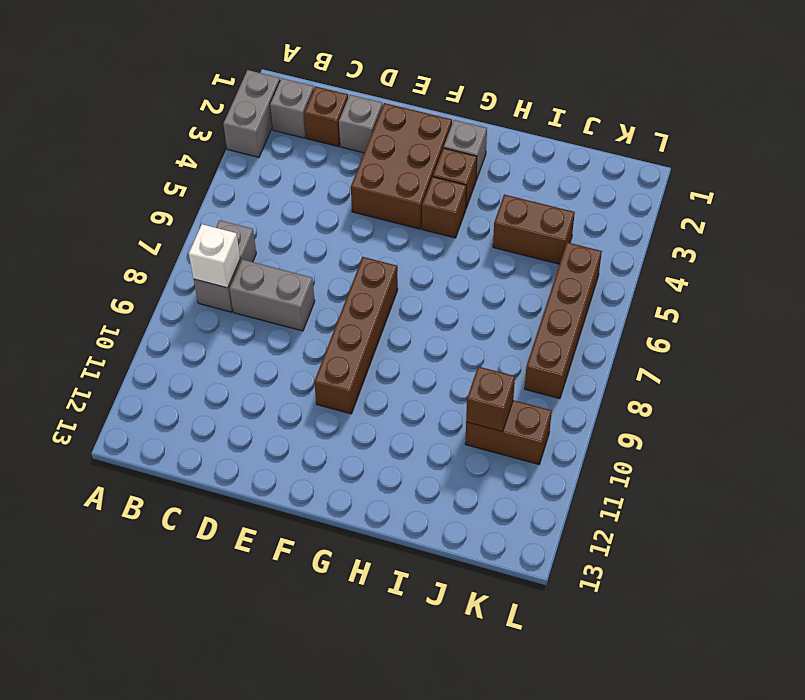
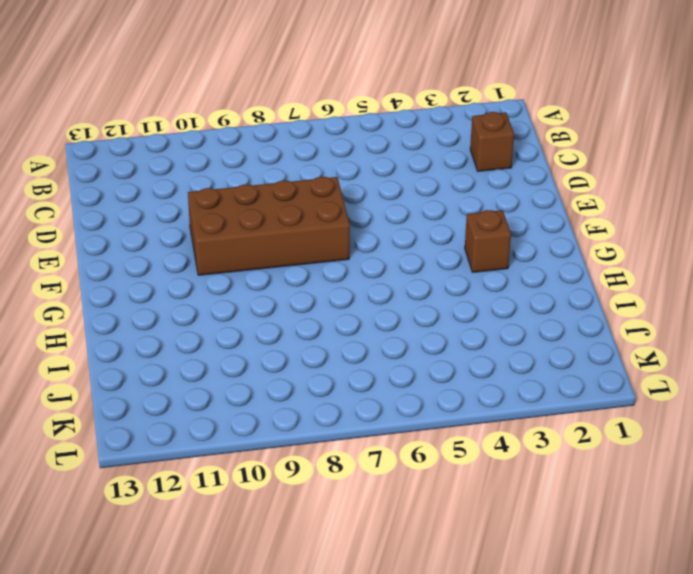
brown brick E7:F10 level 1 -> brown brick F7:F10 level 1
none -> grey brick A2:A3 level 1
none -> grey brick B2 level 1
none -> grey brick B7:B8 level 1

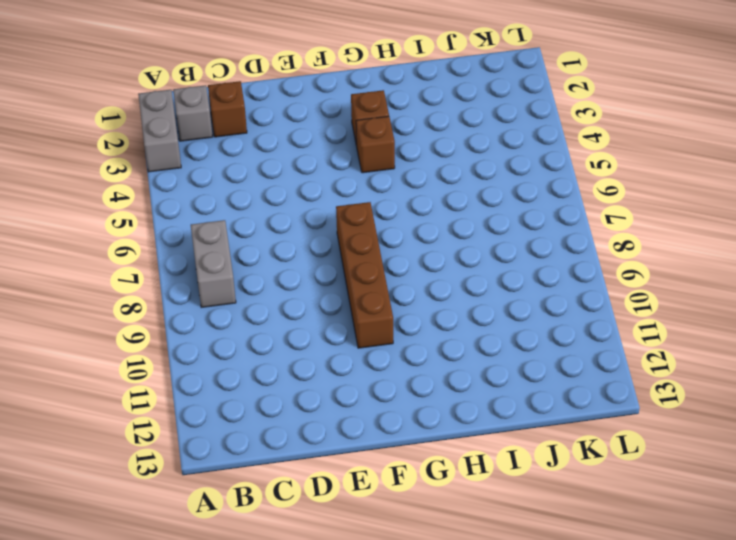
none -> grey brick C8:D8 level 1
none -> grey brick D2 level 1
none -> brown brick E2:F4 level 1

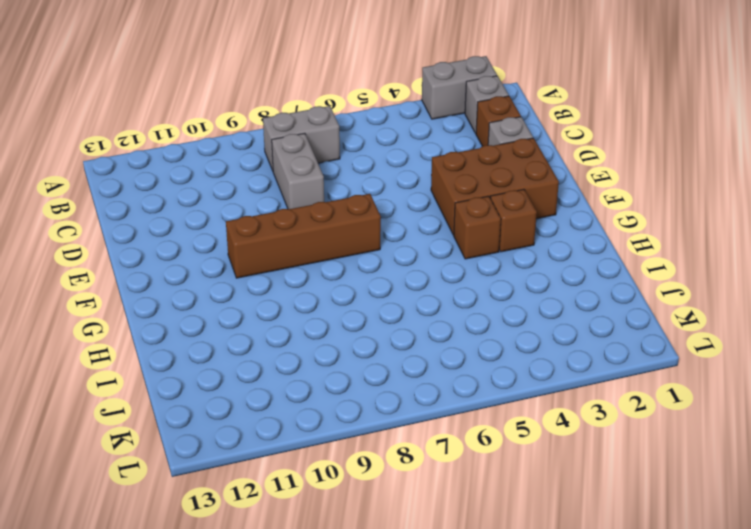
none -> grey brick G2 level 1
none -> brown brick I4:J4 level 1
none -> brown brick J10:K10 level 1

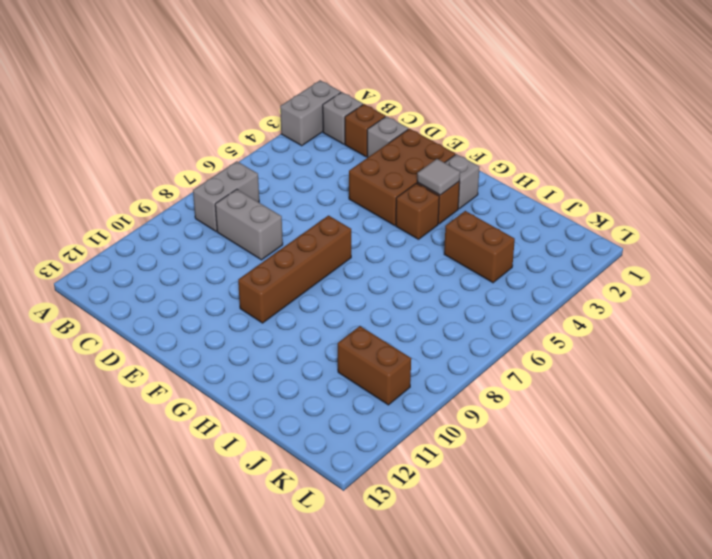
grey tile G3 level 2 -> none
none -> brown brick K5:K8 level 1
none -> white brick B8 level 2
none -> brown brick J10 level 2

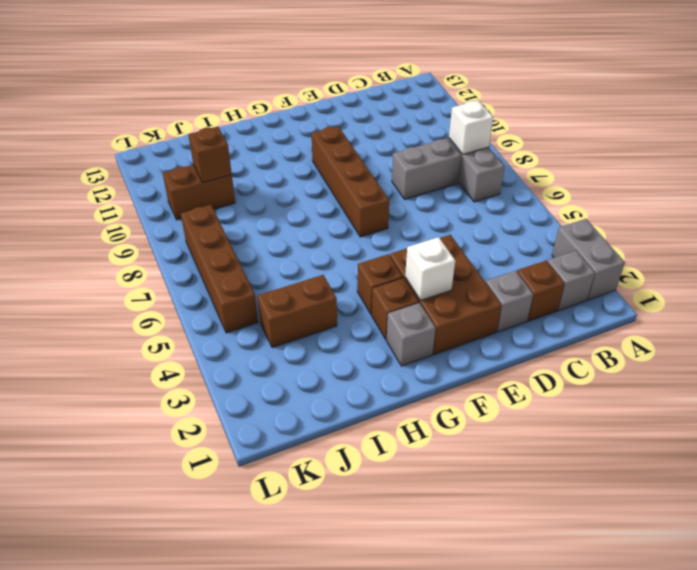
white brick F3 level 2 -> none

